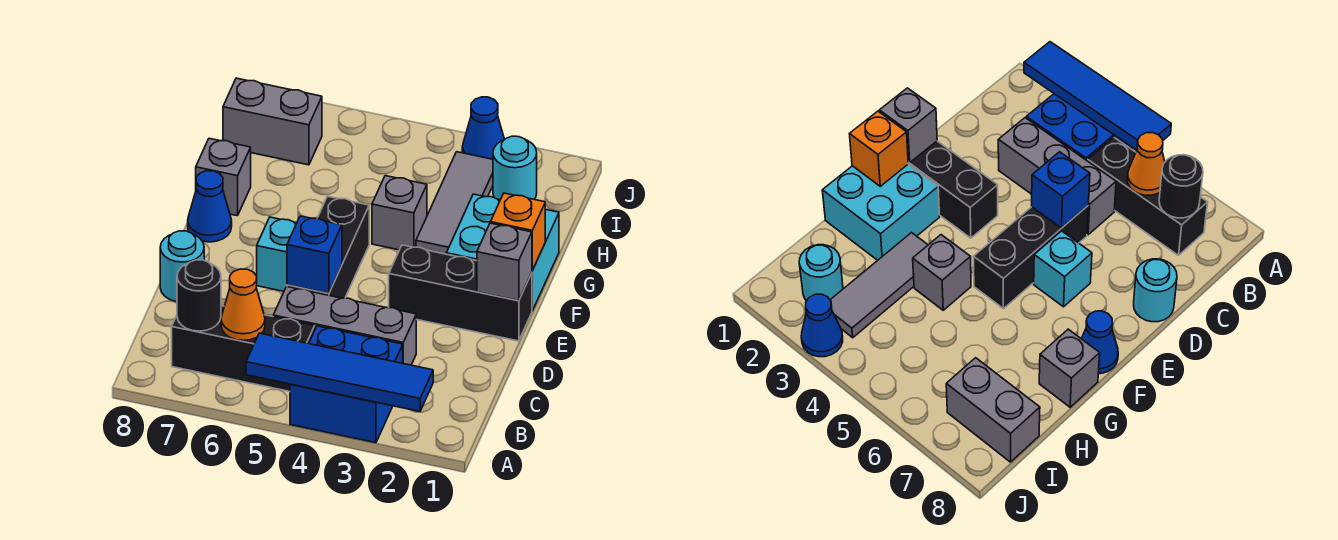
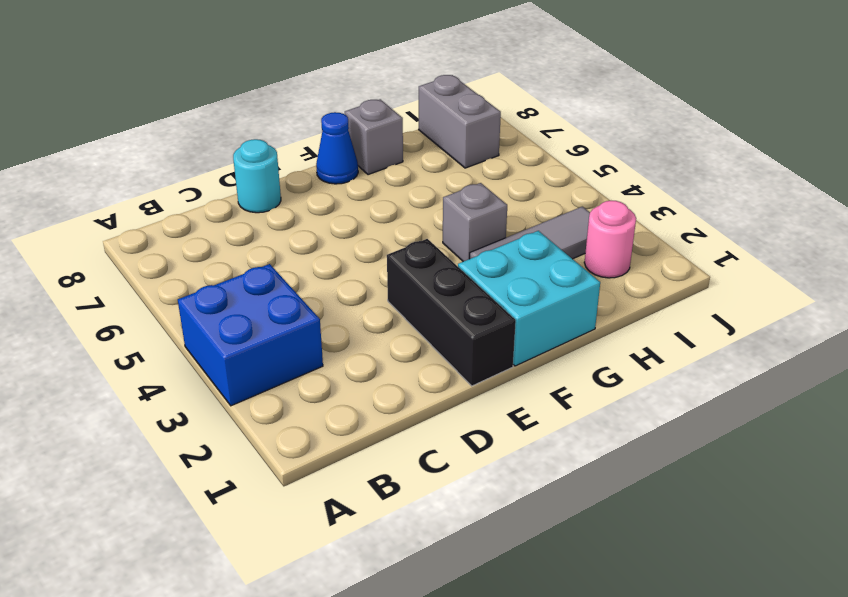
pink round brick I2 level 1 -> cyan round brick I2 level 1
none -> black brick B5:B7 level 1
none -> grey brick C3:C5 level 1
none -> black brick D5:F5 level 1

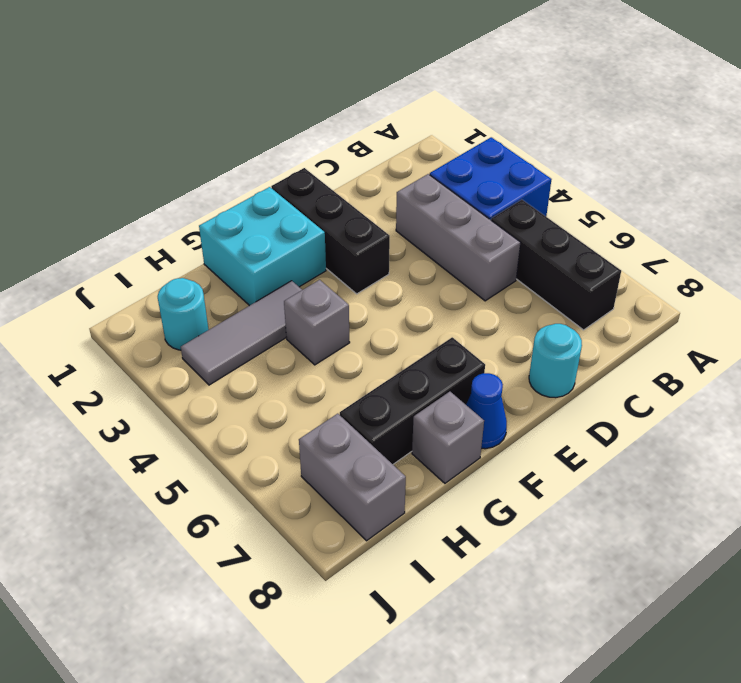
black brick F7:H7 level 1 -> black brick D5:F5 level 1
none -> cyan brick E6 level 1
none -> blue cone J3 level 1
none -> blue tile A2:A5 level 2

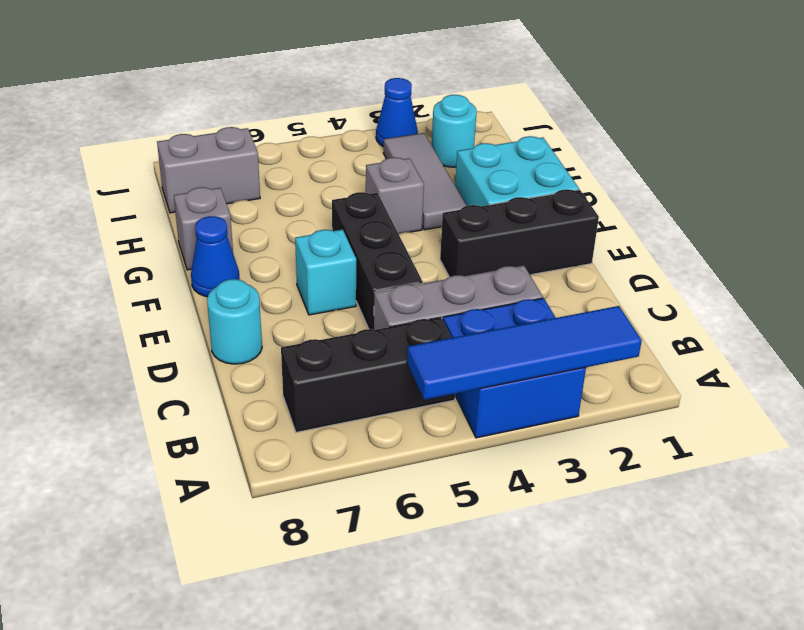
none -> orange cone B6 level 2
none -> black round brick B7 level 2
none -> blue brick D5 level 2

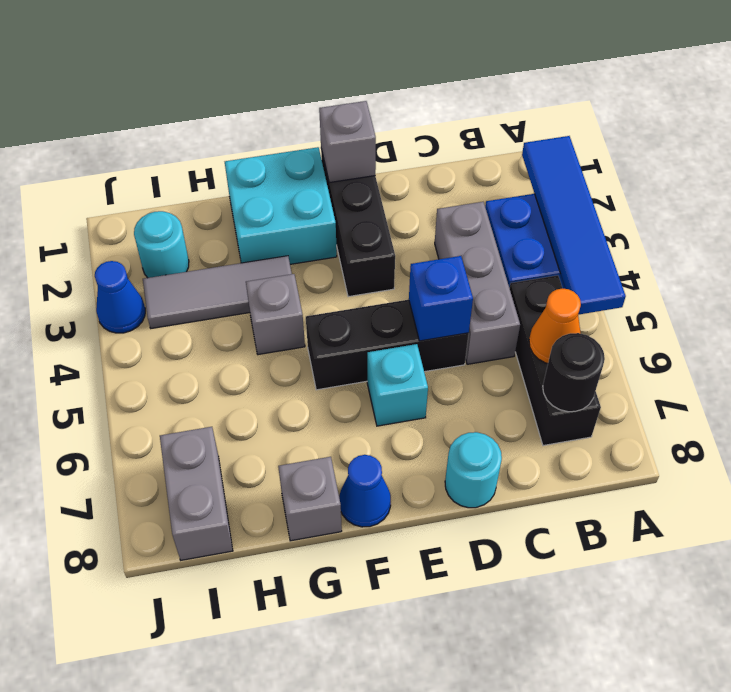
none -> orange brick F1 level 2

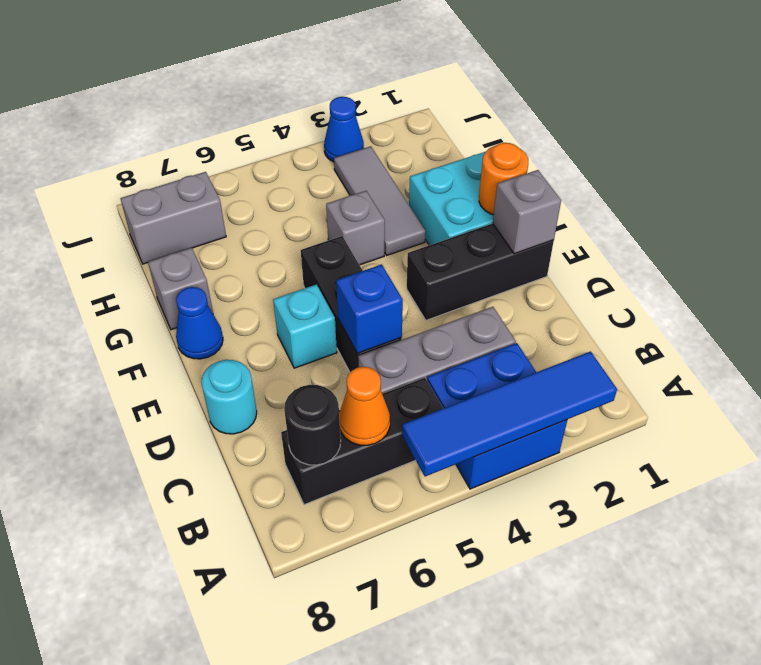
orange round brick F1 level 2 -> orange brick F1 level 2
none -> cyan round brick I2 level 1

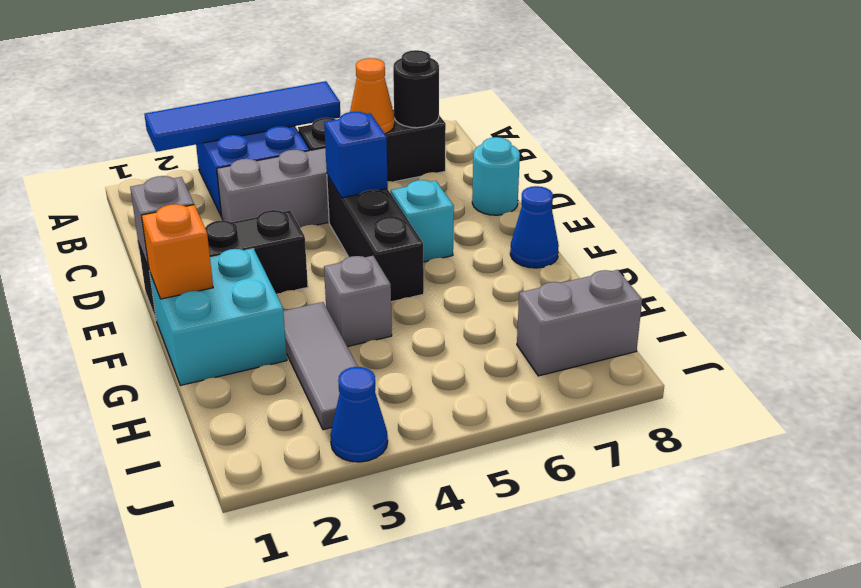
none -> grey brick G8 level 1
none -> cyan round brick I2 level 1

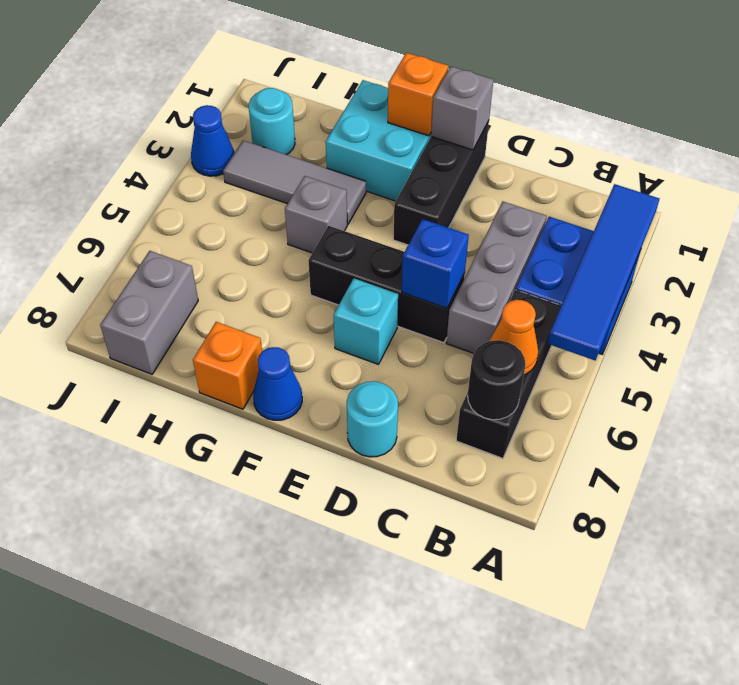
orange brick G8 level 1 -> grey brick G8 level 1

